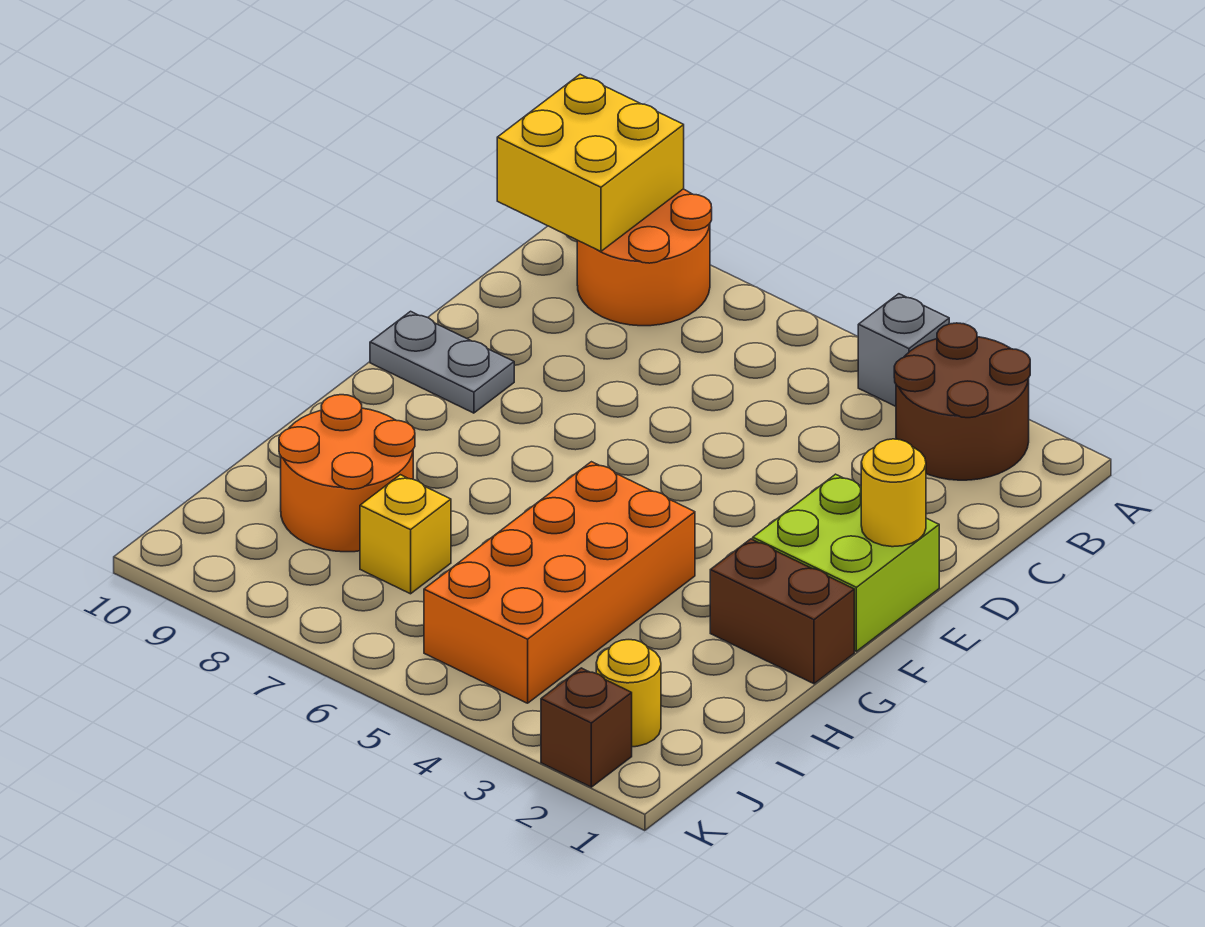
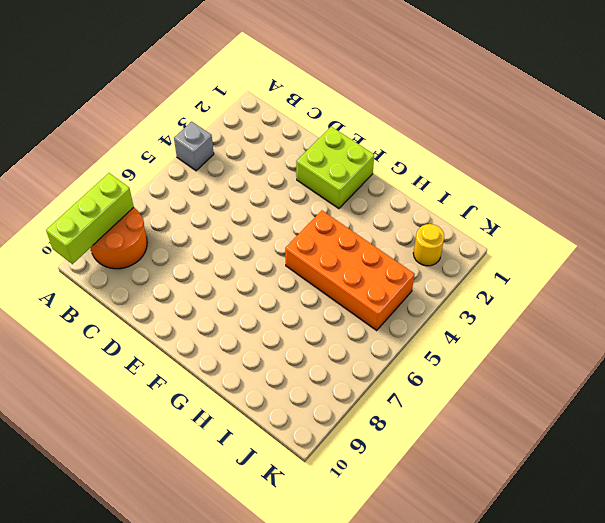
lime brick A8:A10 level 2 -> yellow brick A9:B10 level 2
none -> brown round brick A2:B3 level 1
none -> grey plate E9:E10 level 1
none -> brown brick G1:G2 level 1

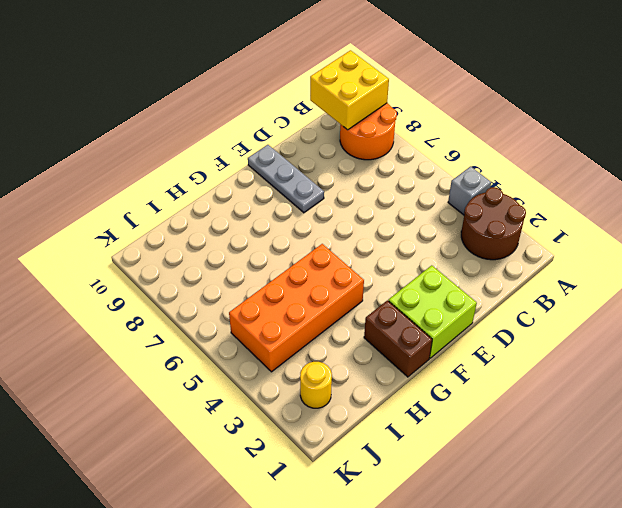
grey plate E8:E10 level 1 -> grey plate E9:E10 level 1
none -> orange round brick H8:I9 level 1
none -> yellow brick I7 level 1
none -> brown brick K2 level 1

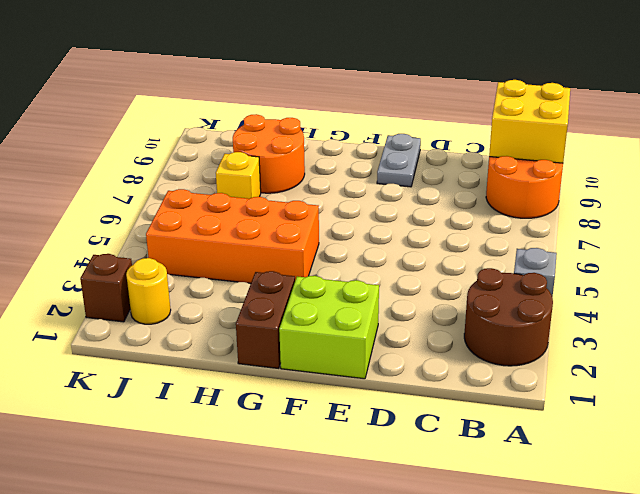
none -> yellow round brick E1 level 2

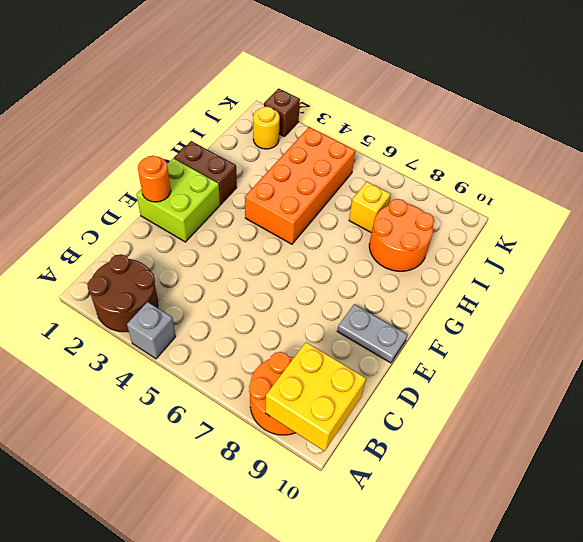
orange round brick E1 level 2 -> yellow round brick E1 level 2

